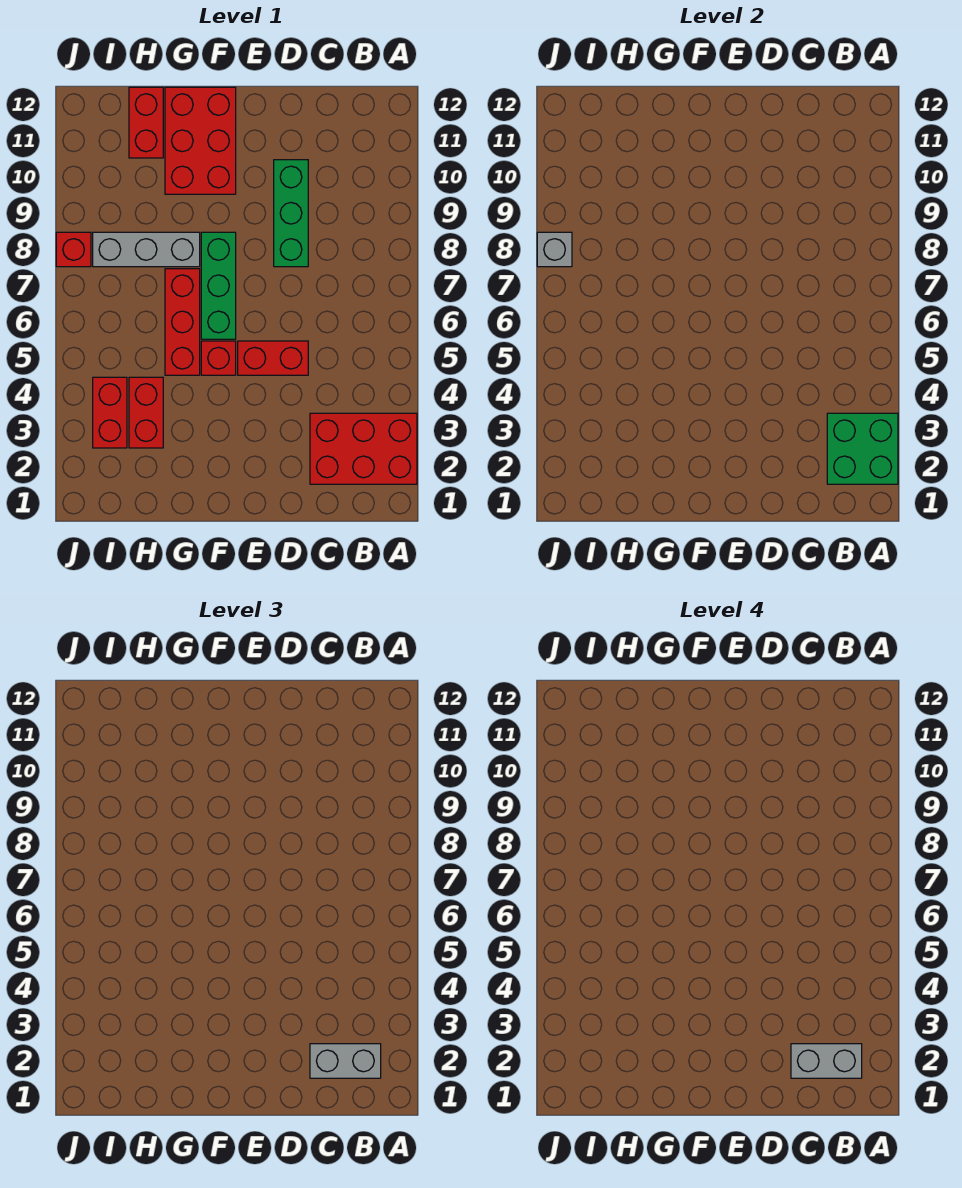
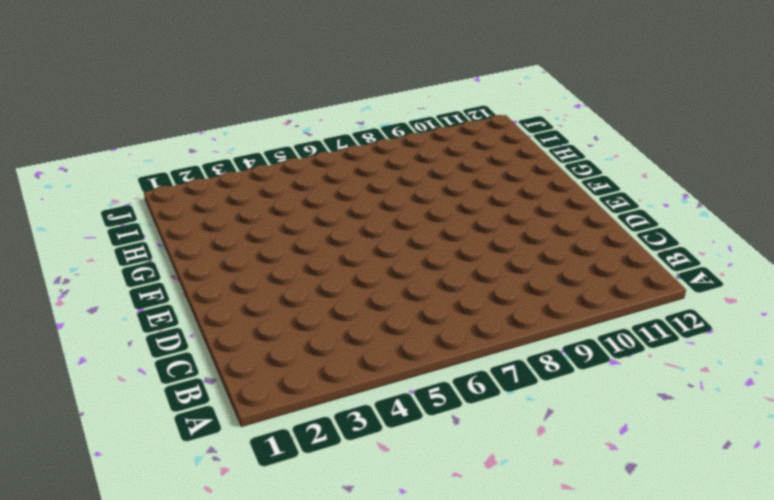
none -> red brick A2:C3 level 1
none -> red brick D5:E5 level 1
none -> green brick D8:D10 level 1

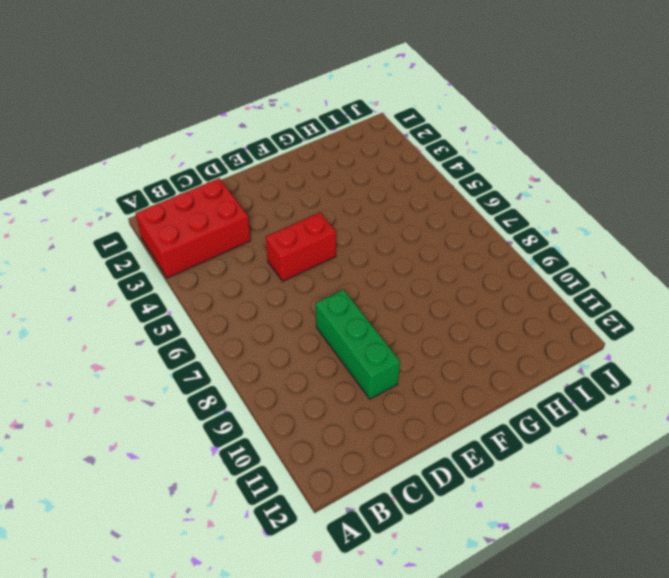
none -> red brick F5 level 1
none -> green brick F6:F8 level 1
none -> red brick F10:G12 level 1

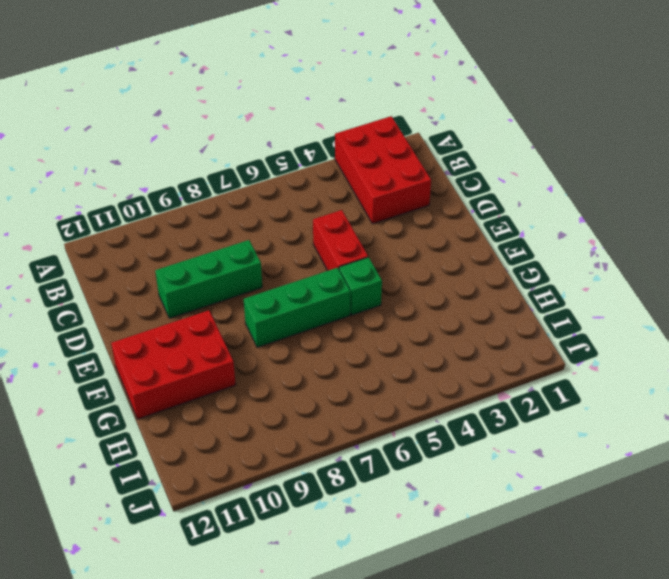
green brick F5 level 1 -> red brick F5 level 1
none -> red brick G5:G7 level 1
none -> grey brick G8:I8 level 1
none -> red brick H3:H4 level 1

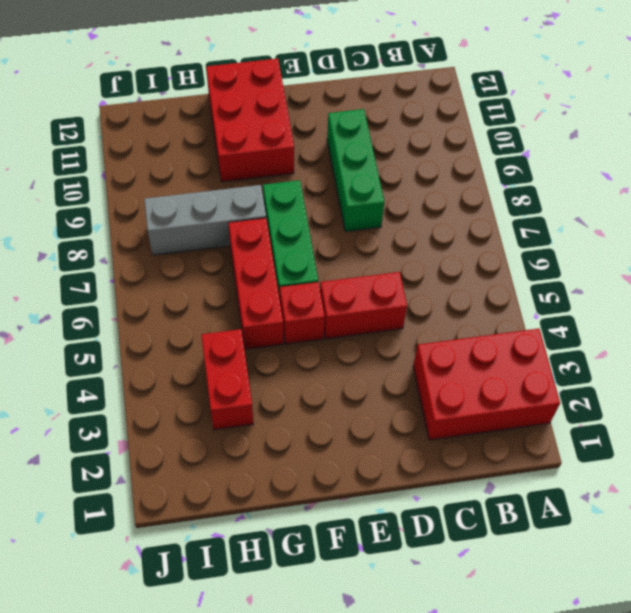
none -> red brick H11:H12 level 1
none -> red brick I3:I4 level 1
none -> red brick J8 level 1

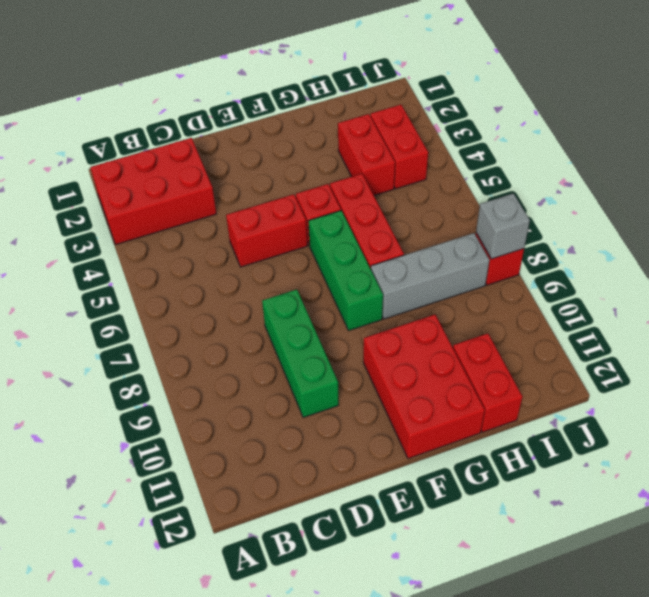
none -> green brick A2:B3 level 2
none -> grey brick B2:C2 level 3
none -> grey brick B2:C2 level 4

